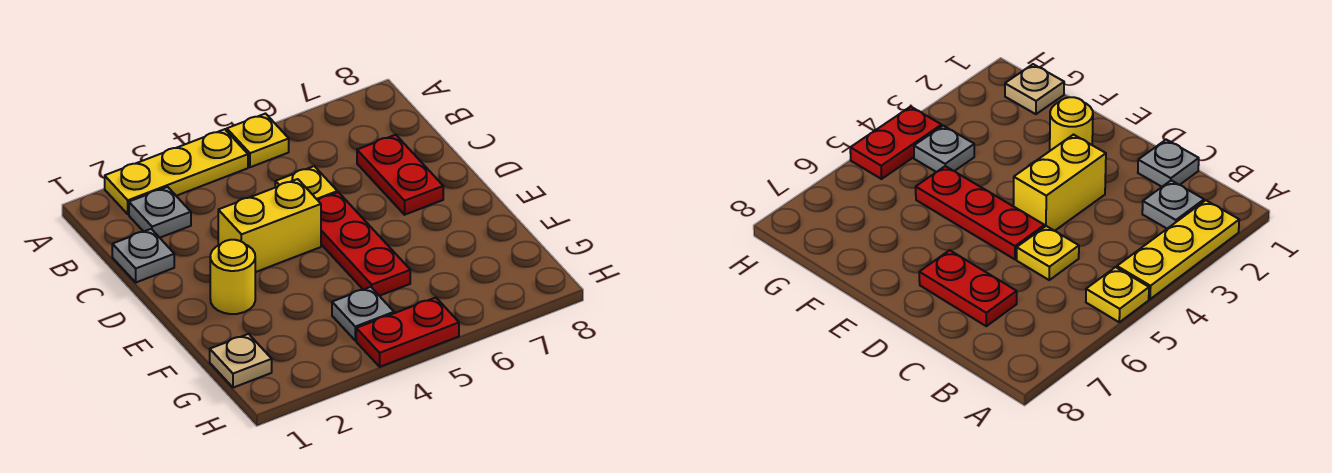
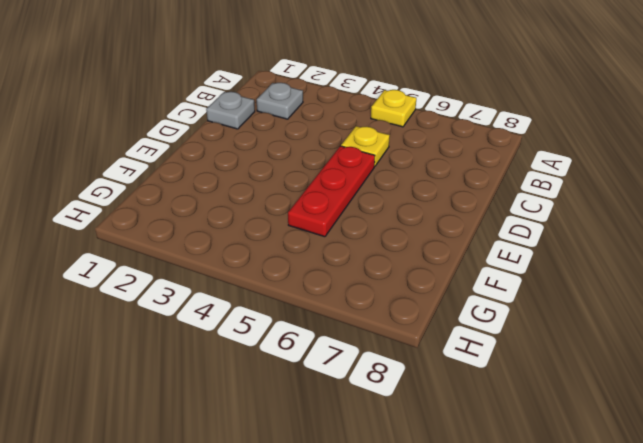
none -> yellow plate A2:A4 level 1
none -> red plate C7:D7 level 1
none -> yellow brick D3:D4 level 1

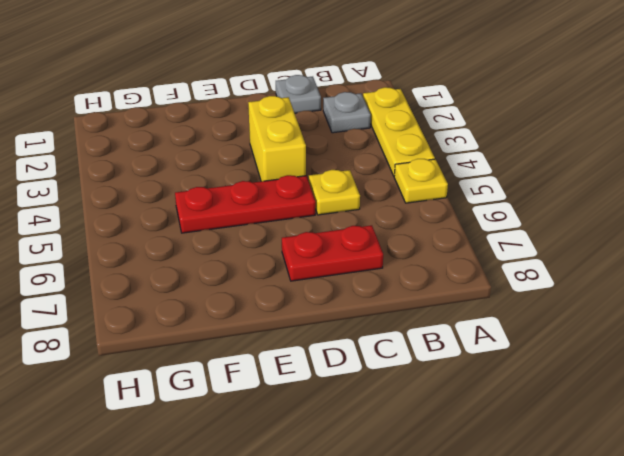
none -> yellow round brick E2 level 1
none -> tan plate G1 level 1
none -> grey plate G4 level 1

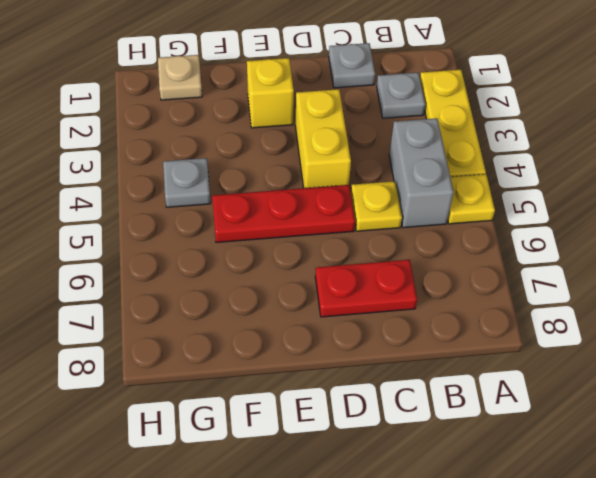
grey brick B4:B5 level 1 -> none
yellow brick E2 level 1 -> yellow round brick E2 level 1
none -> red plate H4:H5 level 1

